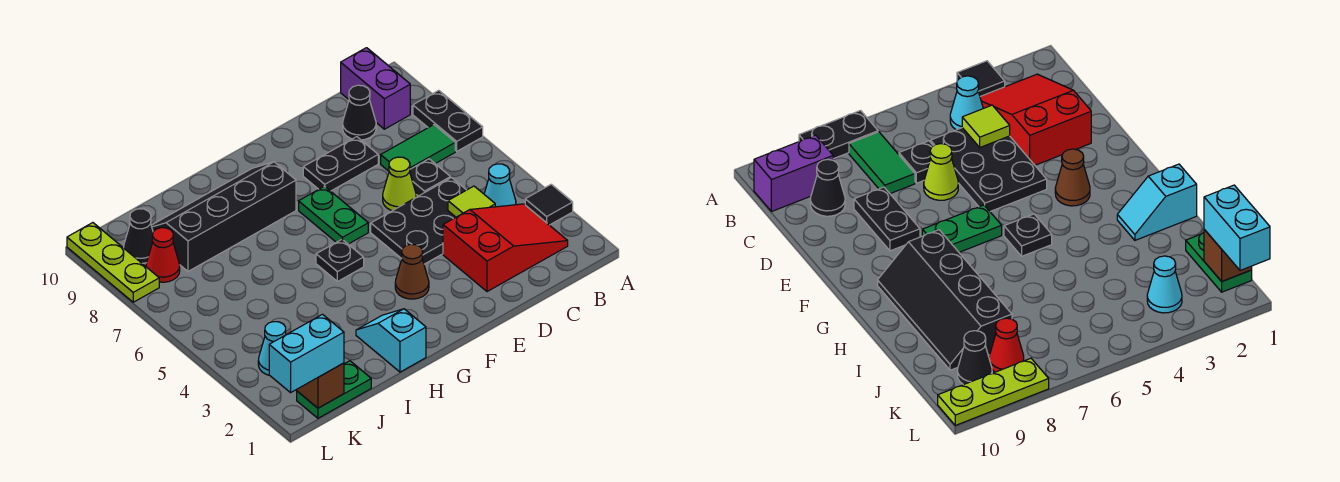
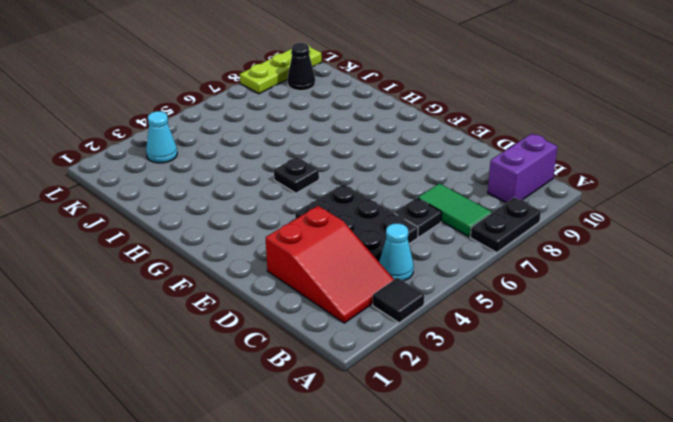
none -> black cone C9 level 1
none -> lime cone D6 level 1
none -> black plate D8:E8 level 1

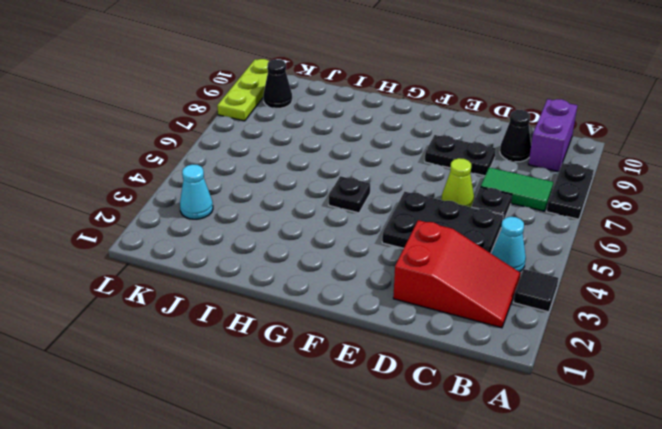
none -> brown cone F3 level 1
none -> green plate F6:F7 level 1
none -> black slope G8:J9 level 1 top 8

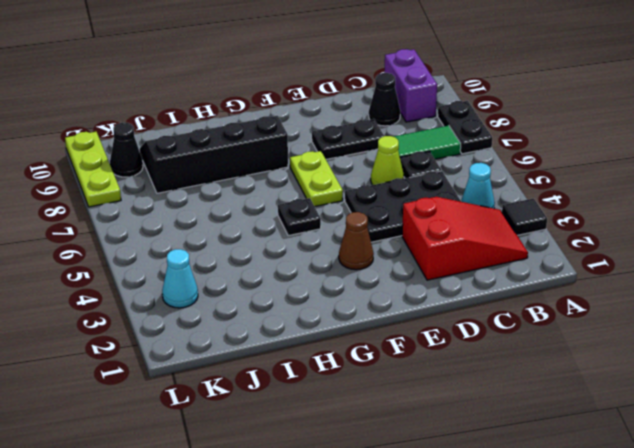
lime plate F6:F7 level 1 -> green plate F6:F7 level 1
none -> cyan slope H1:H2 level 1 top 1
none -> green plate J1:K1 level 1
none -> red cone K8 level 1

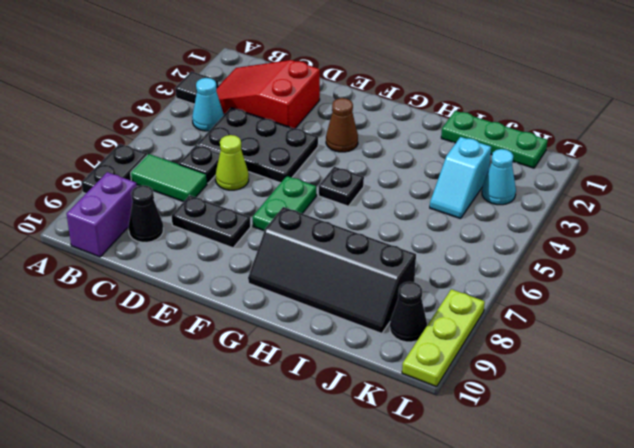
green plate I1:K1 level 1 -> green plate J1:K1 level 1
cyan slope J3:J4 level 1 top 3 -> cyan slope H1:H2 level 1 top 1
none -> red cone K8 level 1
none -> lime tile C4 level 2
none -> brown brick K1 level 2

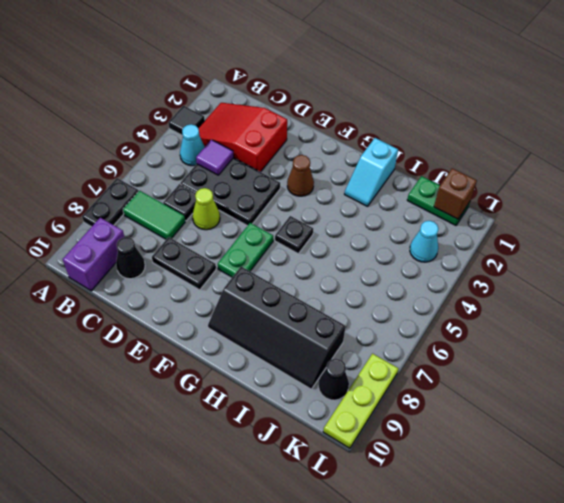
purple tile C4 level 2 -> lime tile C4 level 2
none -> red cone K8 level 1
none -> cyan brick K1:L1 level 3

